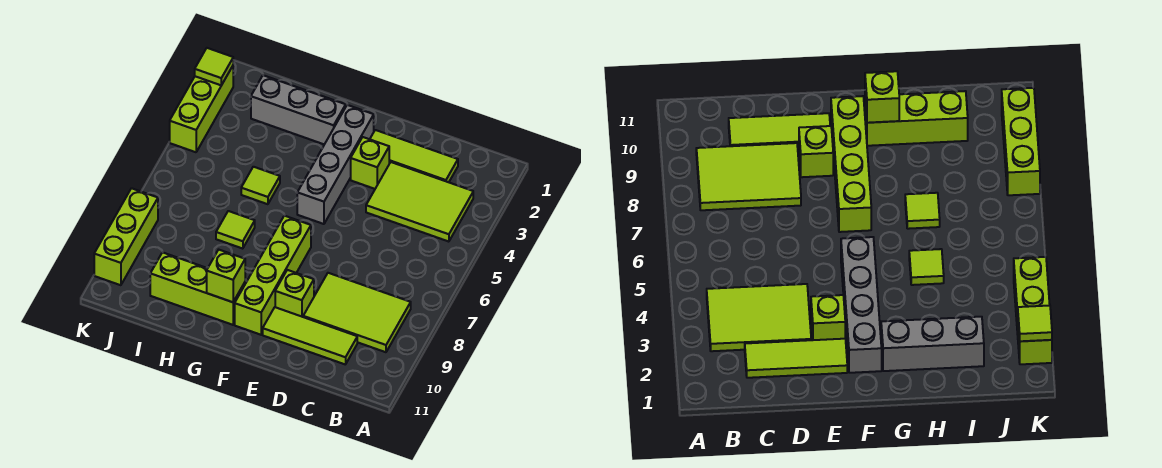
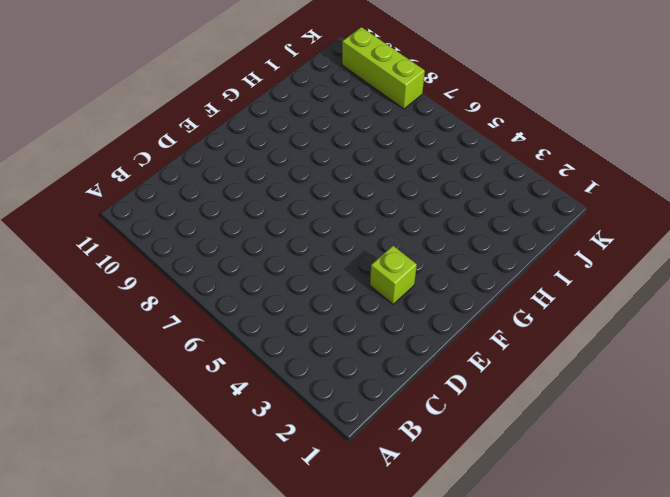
none -> lime tile B3:D4 level 1
none -> lime tile B8:D9 level 1
none -> lime tile C2:E2 level 1

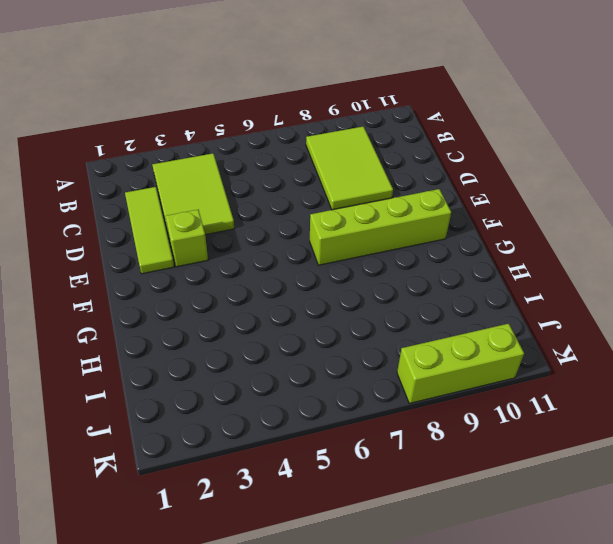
none -> lime tile C10:E10 level 1
none -> lime brick E9 level 1
none -> grey brick F2:F5 level 1

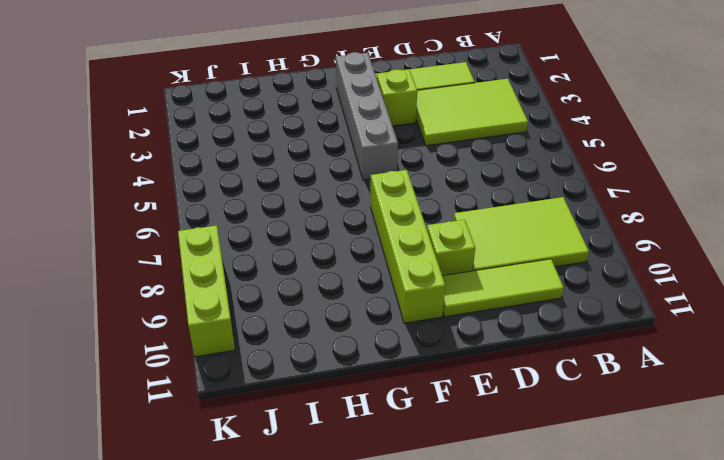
none -> grey brick G2:I2 level 1
none -> lime brick G10:I10 level 1
none -> lime tile H5 level 1

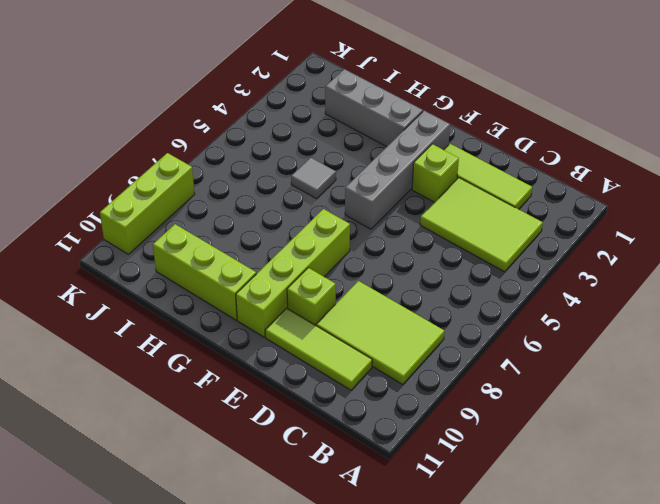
grey tile H5 level 1 -> lime tile H5 level 1
none -> lime tile H7 level 1
none -> lime brick K2:K4 level 1
none -> lime brick G10 level 2

